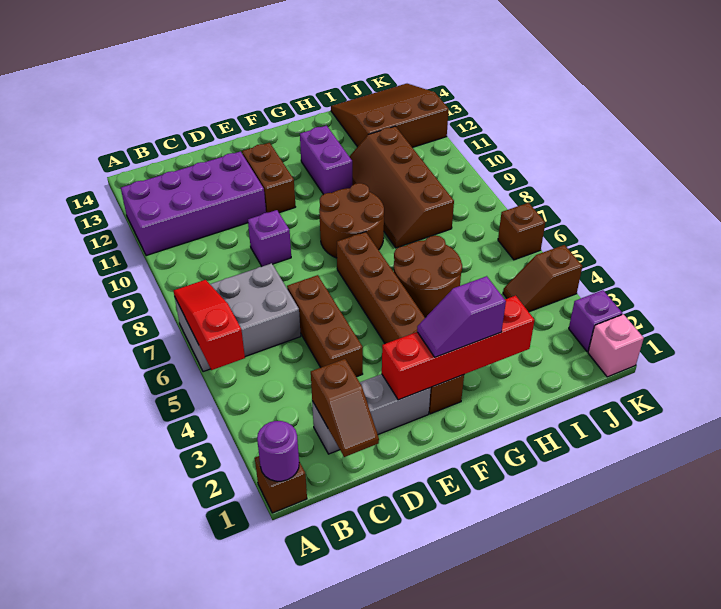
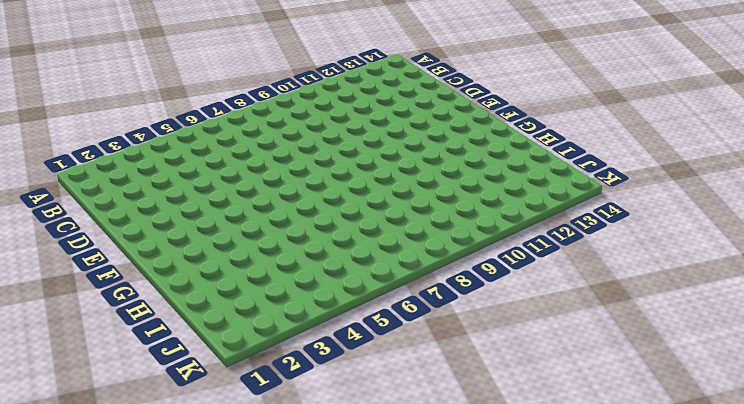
none -> brown brick A1 level 1
none -> grey brick A6:C7 level 1
none -> purple brick A11:D12 level 1

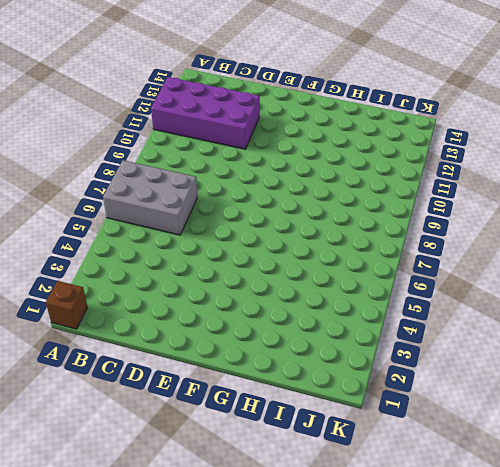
none -> grey brick C2:E2 level 1
none -> brown brick D4:D6 level 1
none -> purple brick D9 level 1

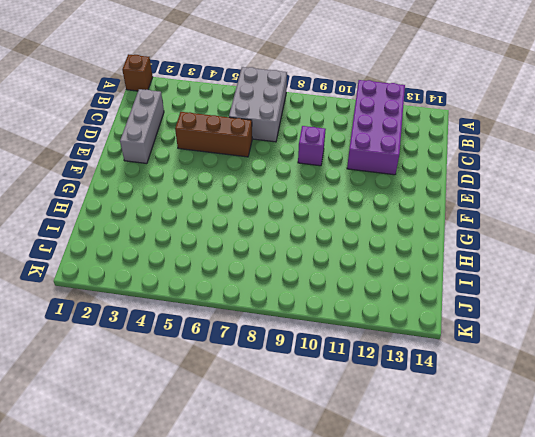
none -> brown brick E11:E12 level 1
none -> brown brick F2:F7 level 1
none -> brown round brick F8:G9 level 1

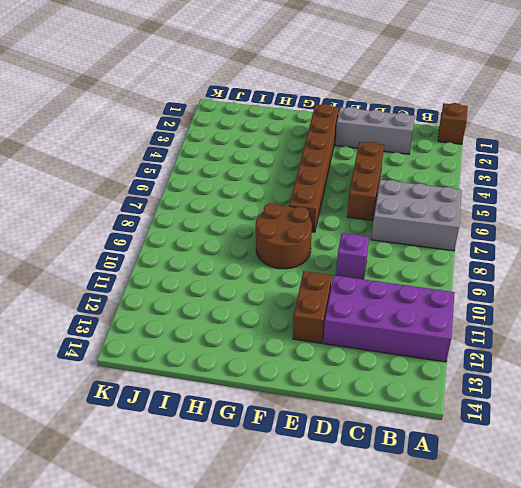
none -> brown round brick G5:H6 level 1
none -> purple brick G11:G12 level 1
none -> brown slope H8:I11 level 1 top I

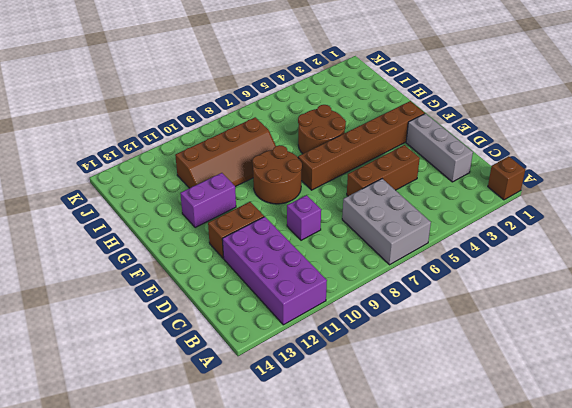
none -> brown slope I12:K14 level 1 top 12
none -> brown slope J4:K4 level 1 top K
none -> pink brick K1 level 1

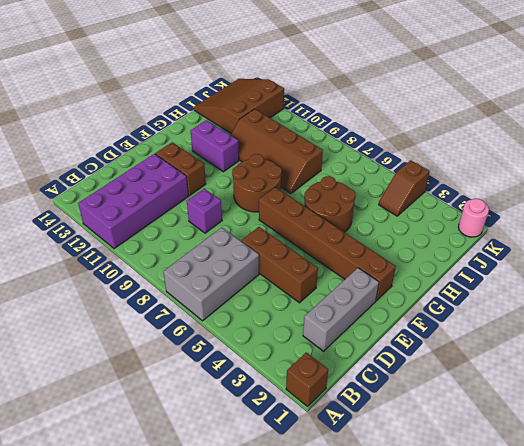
pink round brick K1 level 1 -> pink brick K1 level 1
none -> purple brick K2 level 1
none -> brown brick K6 level 1
none -> purple round brick A1 level 2

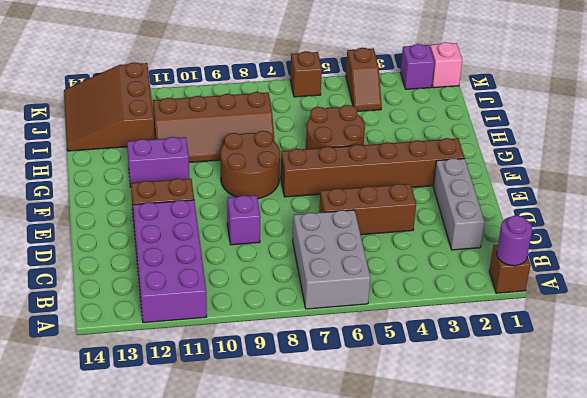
none -> red slope A5:A7 level 2 top 5
none -> brown slope C1:C2 level 2 top 2
none -> red brick E2:H2 level 2

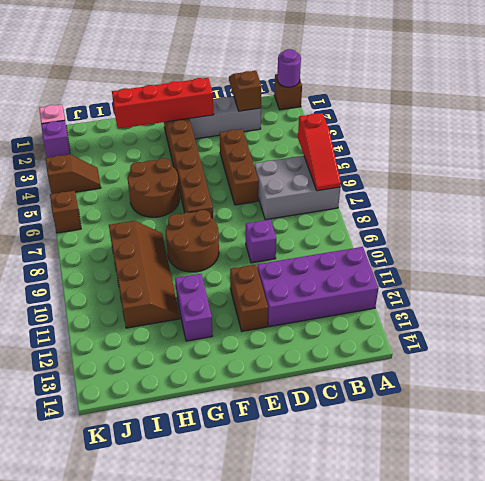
none -> brown slope I12:K14 level 1 top 12
none -> purple slope F2:G2 level 3 top G

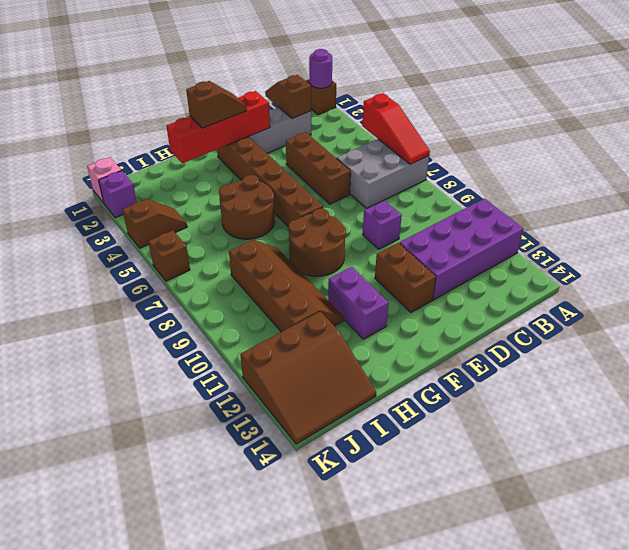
brown slope F2:G2 level 3 top G -> purple slope F2:G2 level 3 top G

